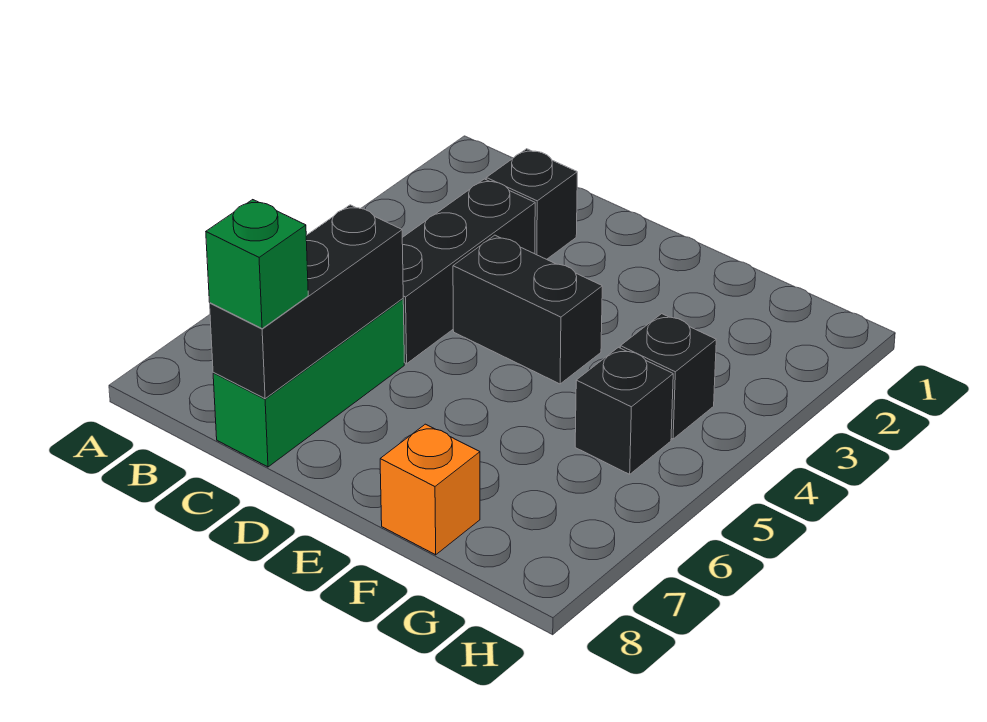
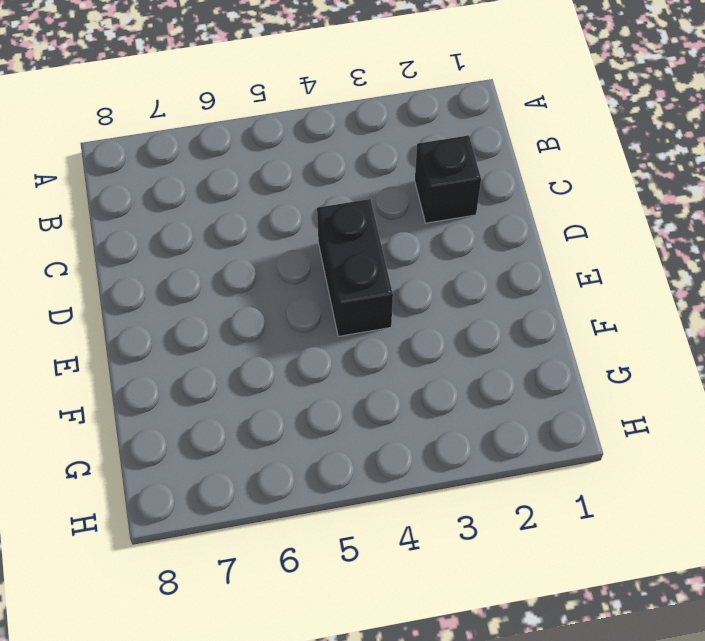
none -> black brick C3:C5 level 1
none -> green brick C6:C8 level 1

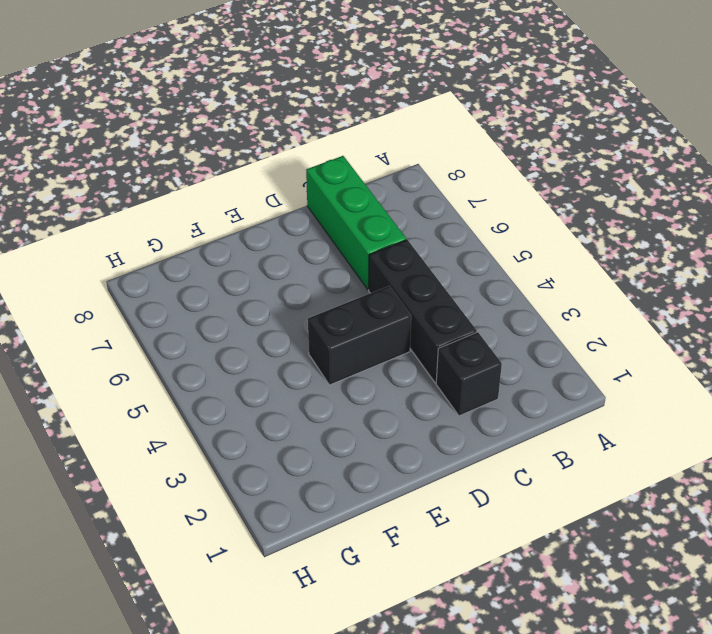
none -> orange brick F8 level 1
none -> black brick G4 level 1

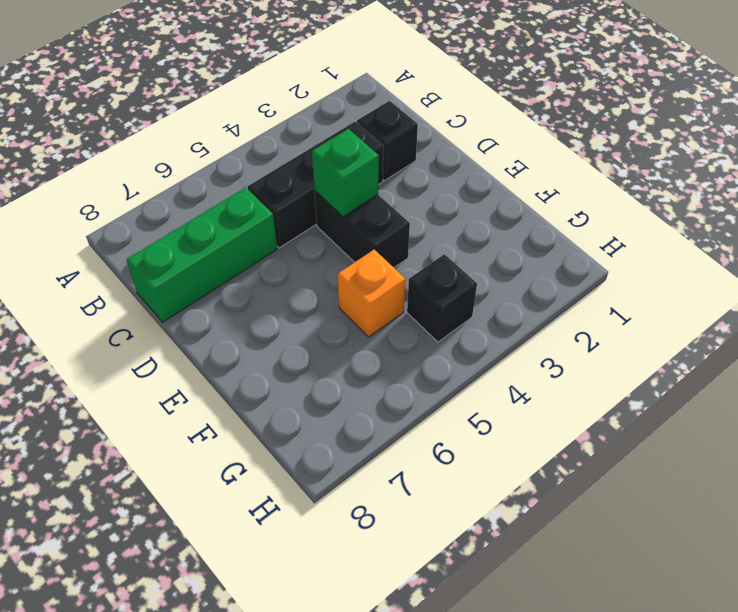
green brick D4 level 2 -> green brick C8 level 3
orange brick F5 level 1 -> orange brick F8 level 1
none -> black brick G5 level 1
none -> black brick C6:C8 level 2

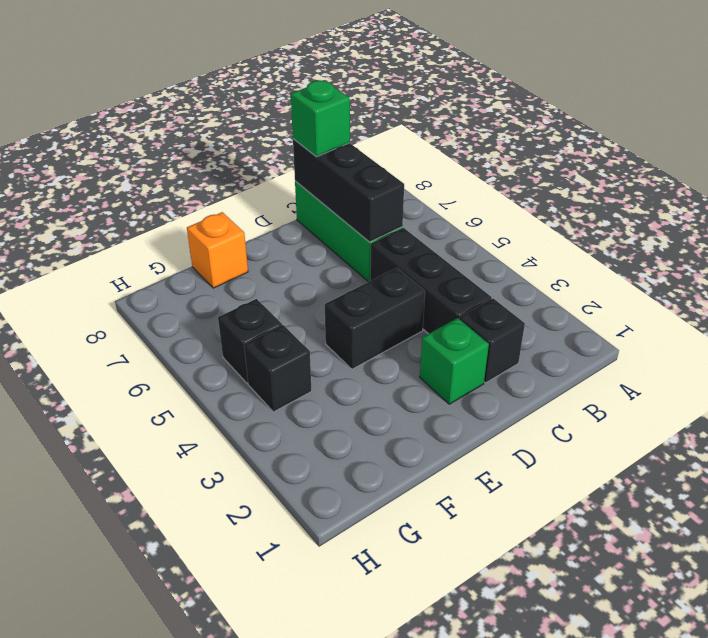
green brick D2 level 1 -> none

